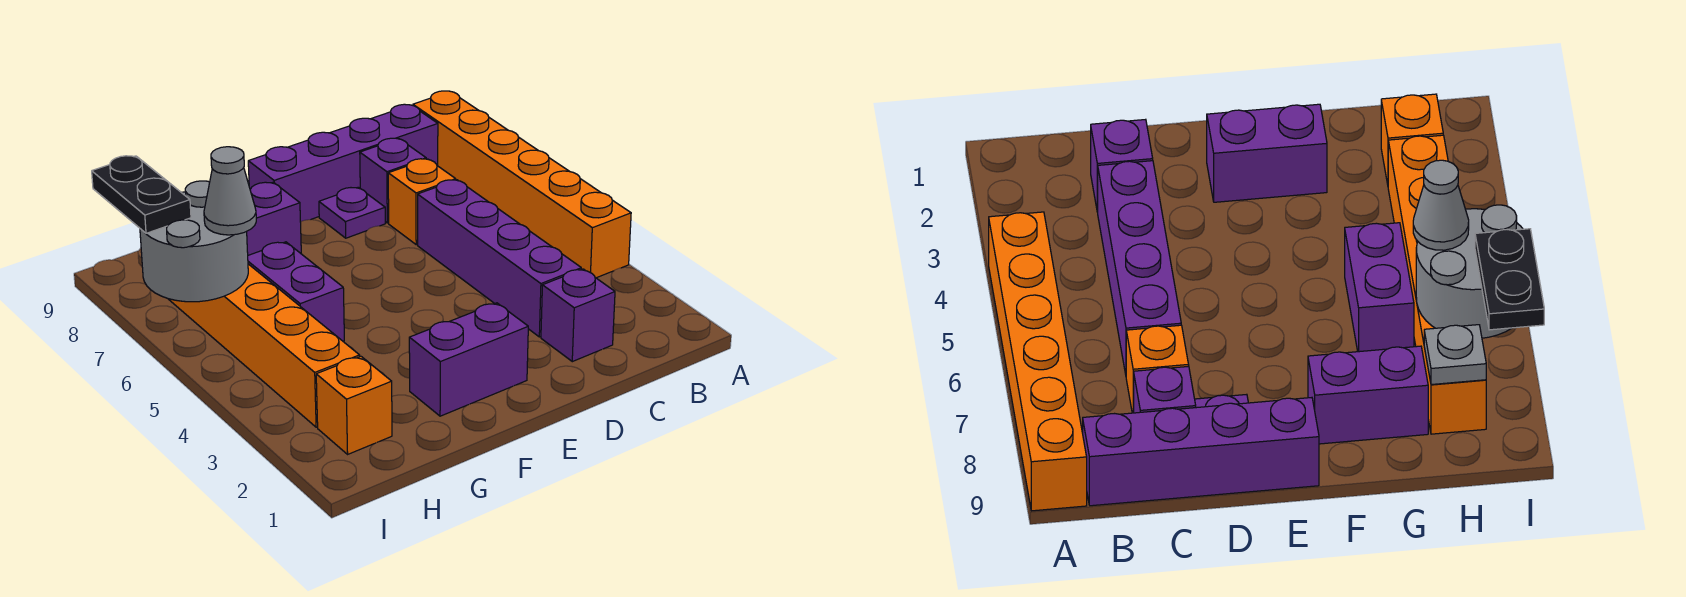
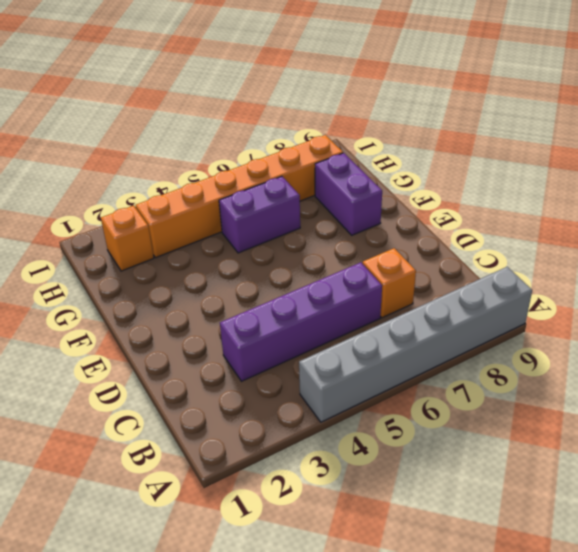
grey brick A4:A9 level 1 -> orange brick A4:A9 level 1
none -> purple brick B9:E9 level 1
none -> purple brick C2 level 1
none -> purple brick C8 level 1

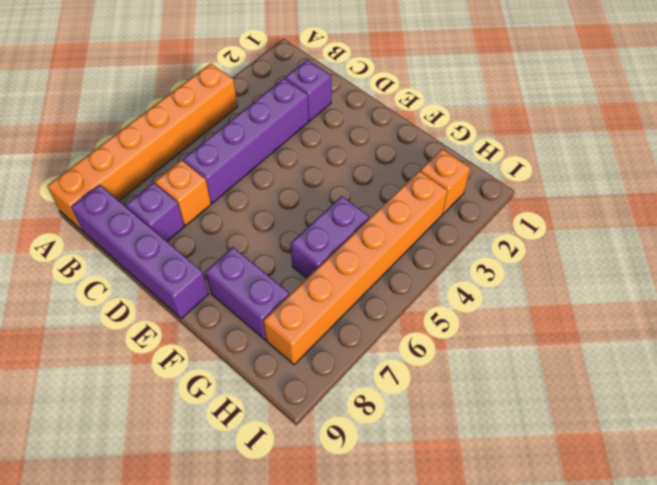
none -> purple plate D8 level 1
none -> purple brick E2:F2 level 1
none -> grey round brick H6:I7 level 2

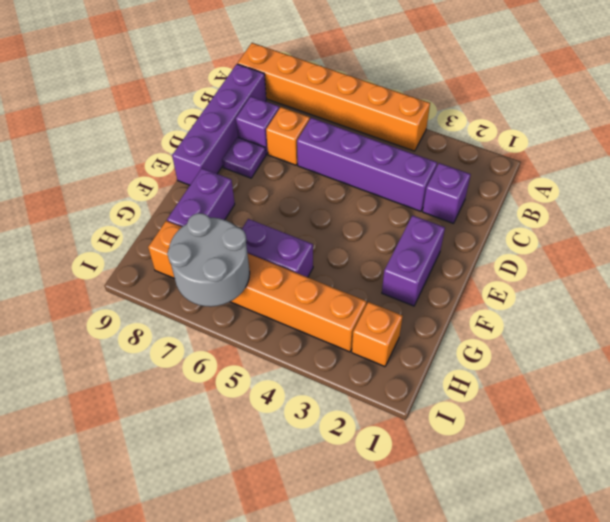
none -> grey plate H8 level 2
none -> grey cone H6 level 3
none -> black plate I7:I8 level 3

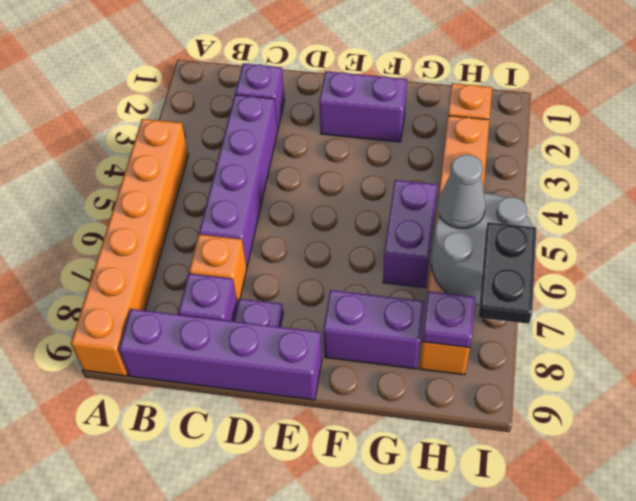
purple plate H8 level 2 -> grey plate H8 level 2

